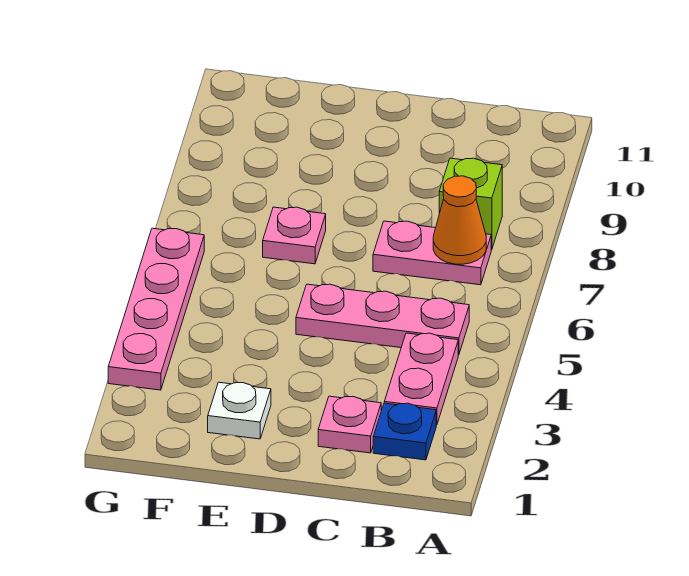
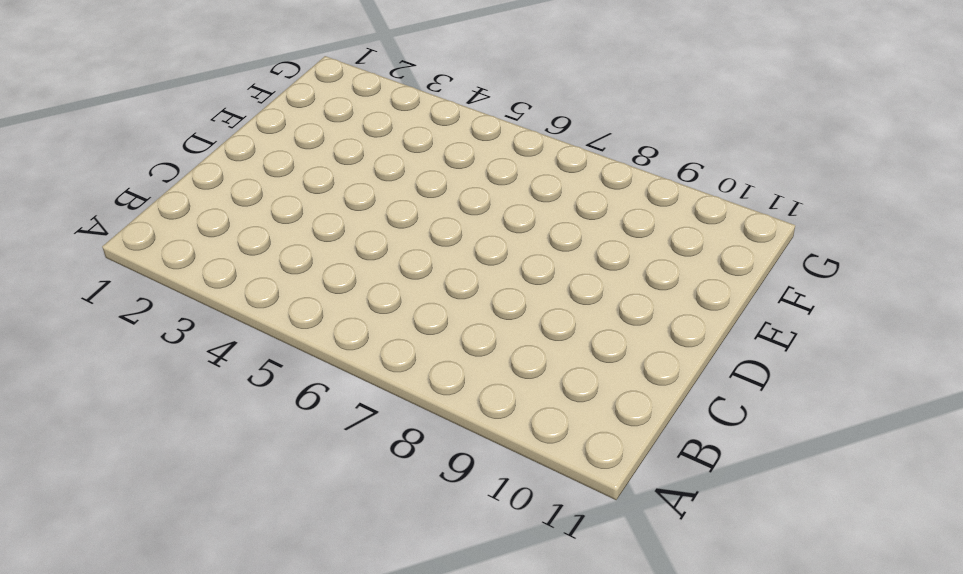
none -> blue plate B2 level 1
none -> pink plate B3:B4 level 1

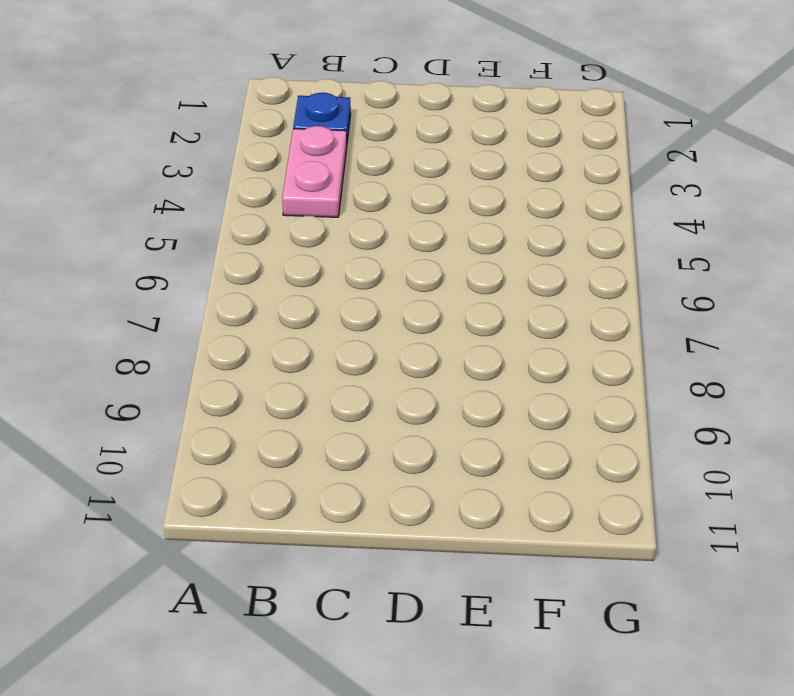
none -> pink plate B5:D5 level 1
none -> pink plate B7:C7 level 1

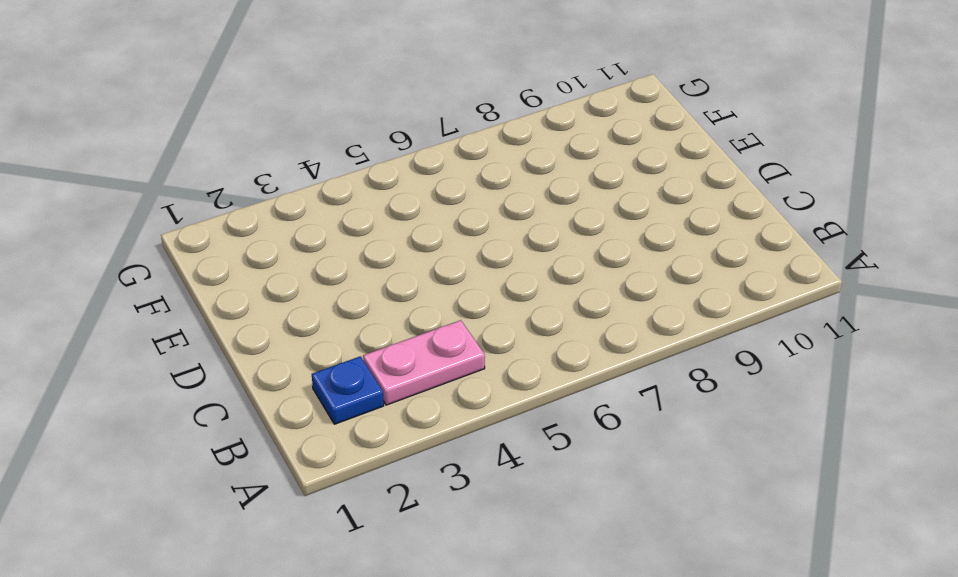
none -> pink plate B5:D5 level 1
none -> pink plate B7:C7 level 1

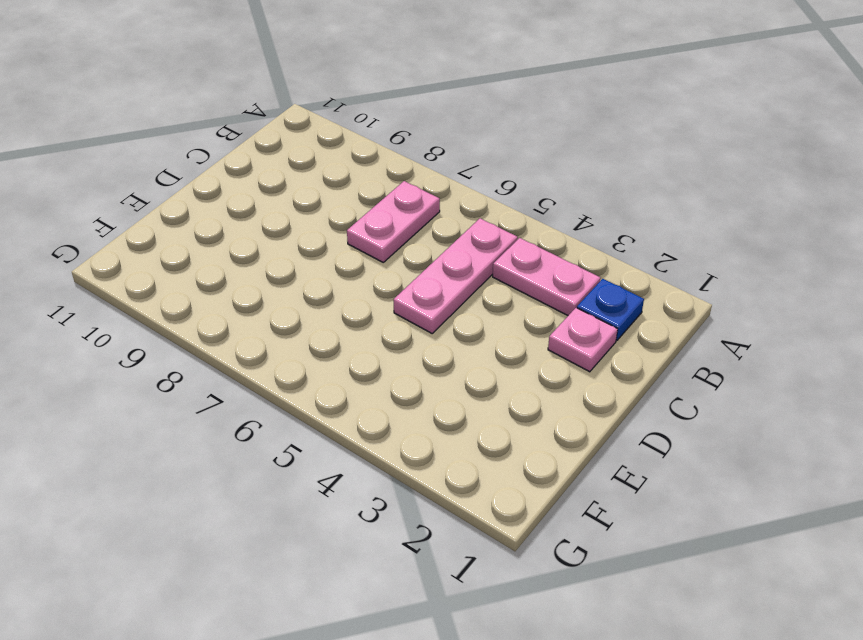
none -> lime brick B8 level 1
none -> white plate E2 level 1

